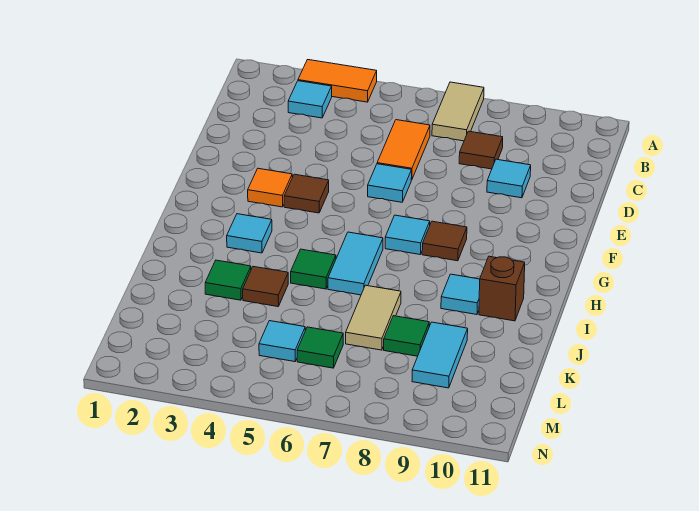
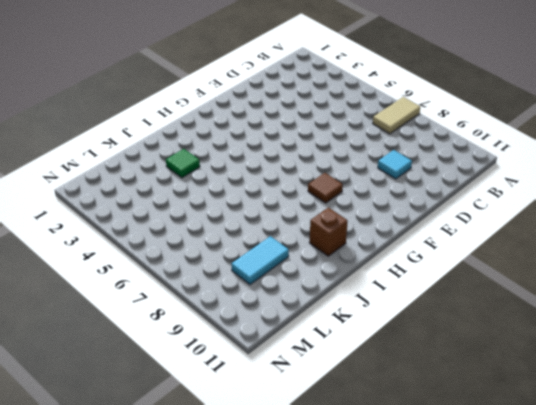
none -> orange tile A3:A4 level 1
none -> cyan tile B3 level 1
none -> orange tile C6:D6 level 1

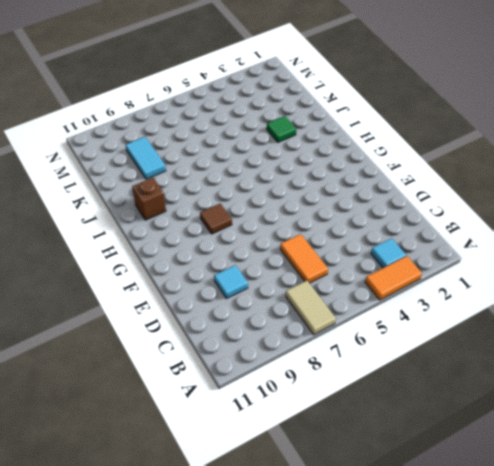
none -> brown tile C8 level 1
none -> cyan tile E6 level 1
none -> orange tile F3 level 1

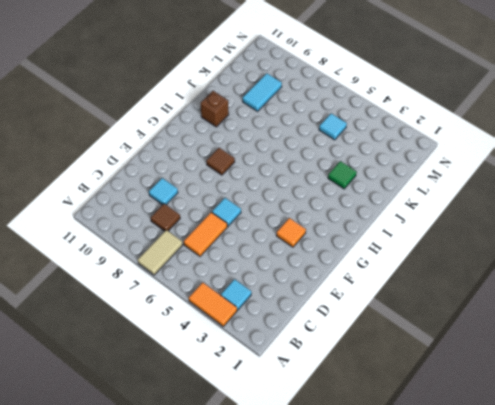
none -> brown tile F4 level 1
none -> cyan tile G7 level 1
none -> cyan tile H3 level 1

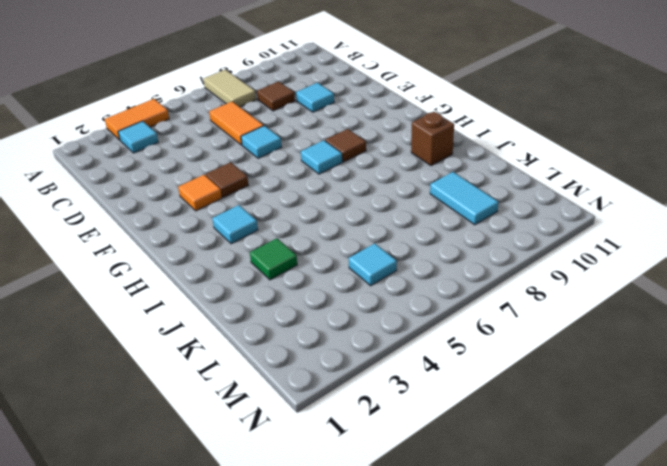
none -> cyan tile H6:I6 level 1
none -> green tile I5 level 1
none -> cyan tile I9 level 1

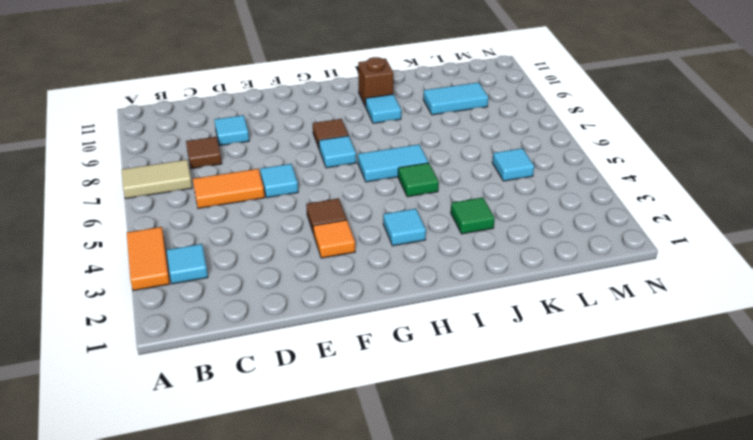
none -> brown tile J4 level 1
none -> tan tile J7:K7 level 1
none -> green tile K8 level 1

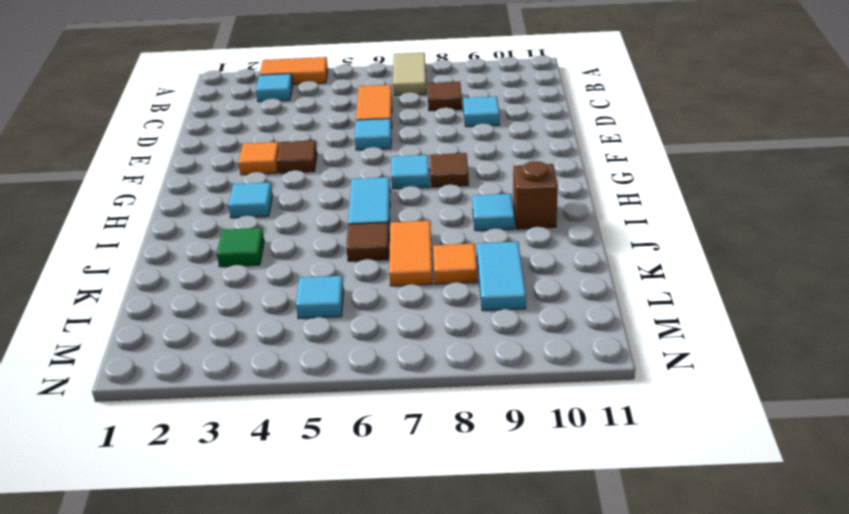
brown tile J6 level 1 -> brown tile J4 level 1
orange tile J7:K7 level 1 -> tan tile J7:K7 level 1
orange tile K8 level 1 -> green tile K8 level 1
none -> green tile I5 level 1
none -> green tile L6 level 1

